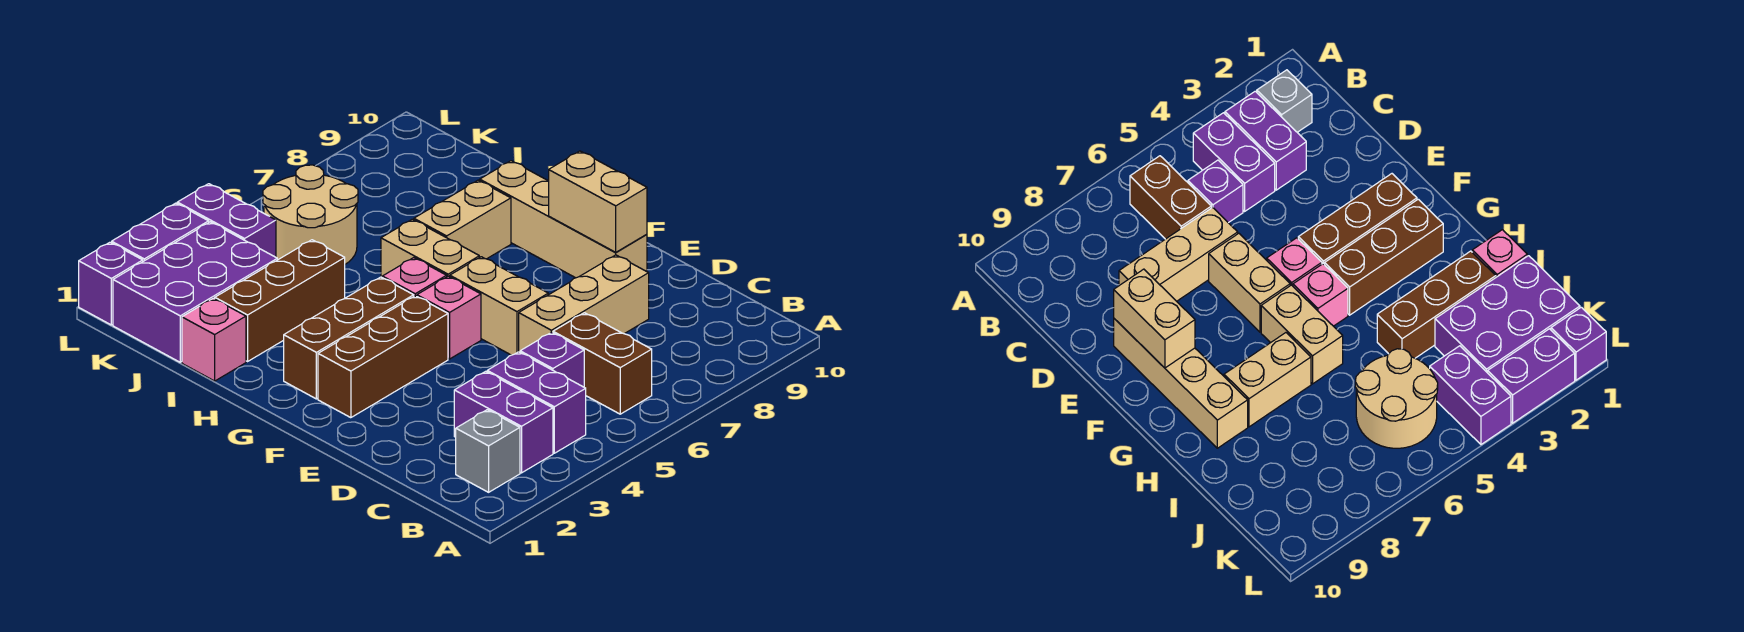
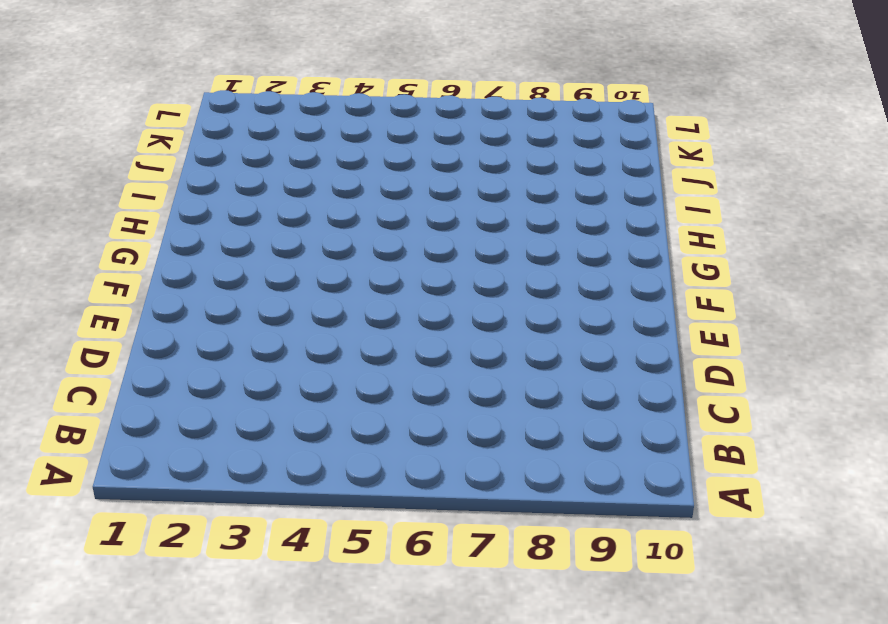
none -> grey brick B2 level 1
none -> purple brick B3:C3 level 1
none -> purple brick B4:C4 level 1

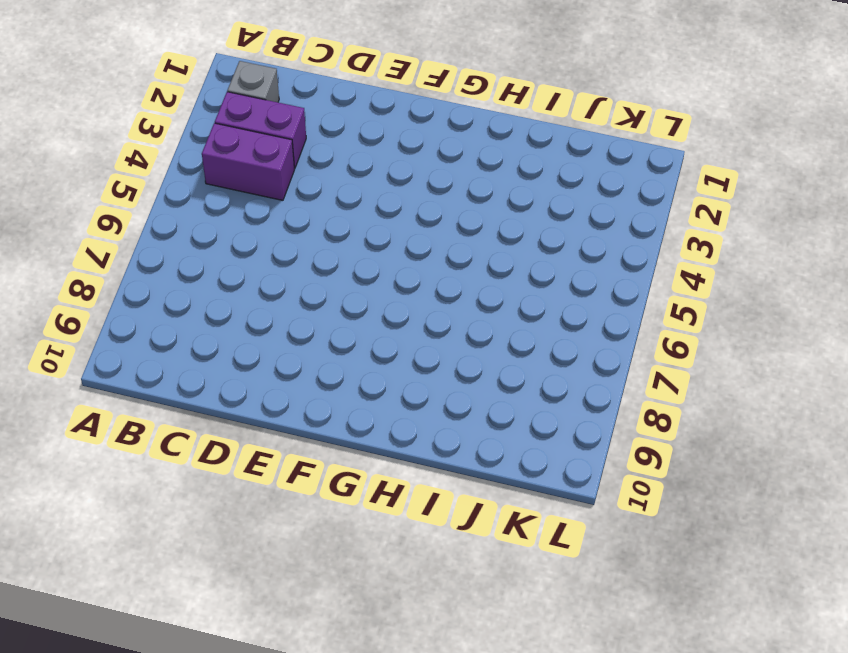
none -> brown brick B6:C6 level 1
none -> purple brick C5 level 1
none -> tan brick D6:D8 level 1

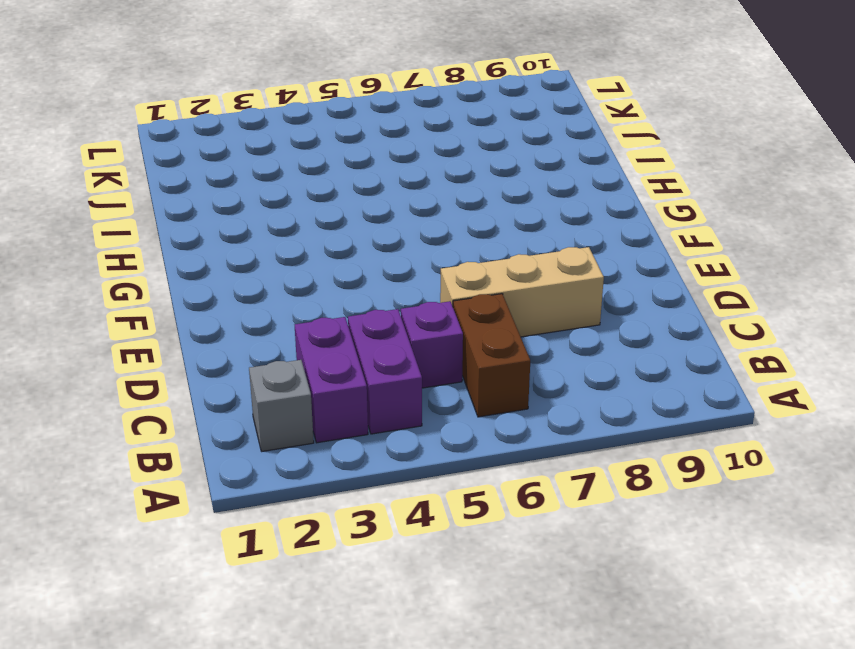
none -> tan brick E6:F6 level 1
none -> tan brick E9:H9 level 1
none -> brown brick F2:F4 level 1

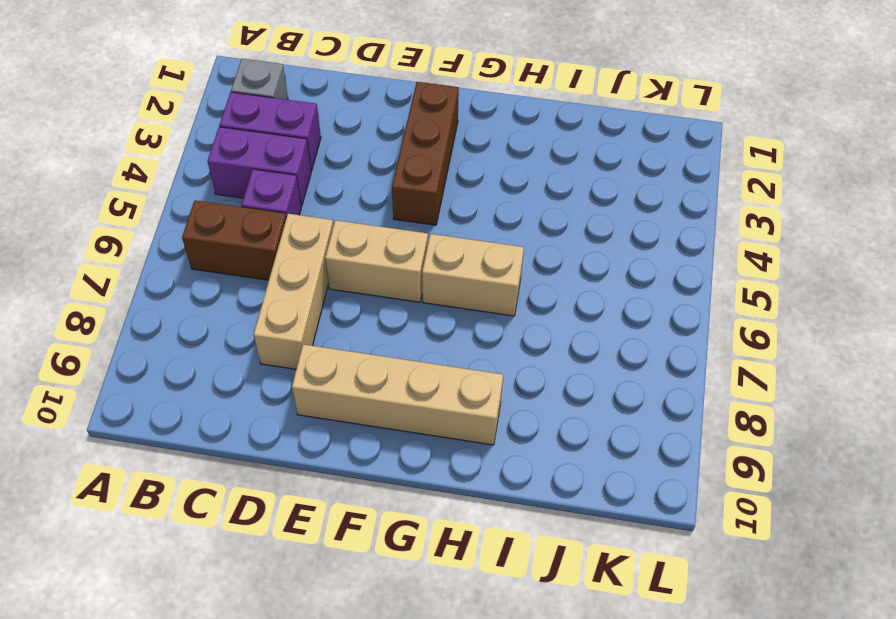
none -> pink brick F5 level 1
none -> brown brick G2:G4 level 1
none -> pink brick G5 level 1

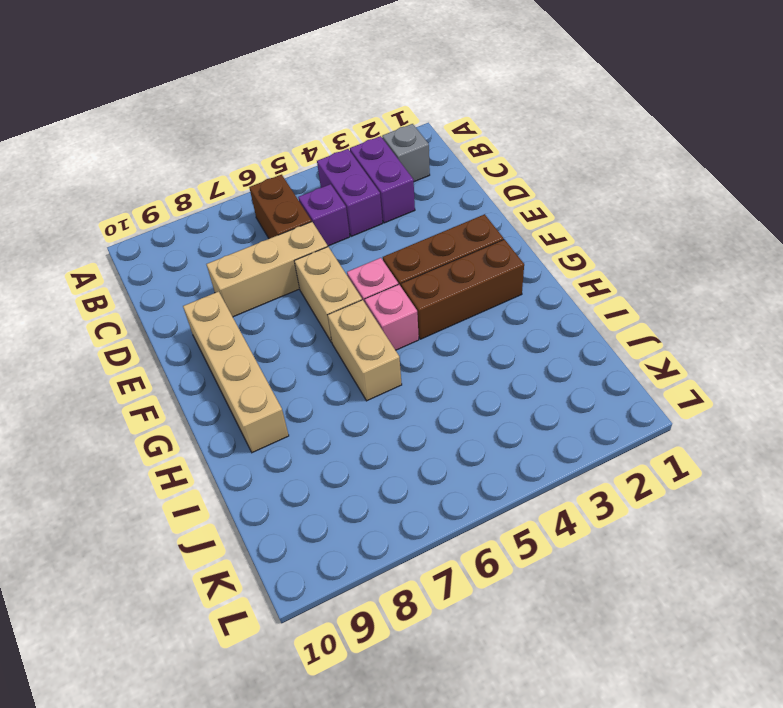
none -> tan brick H7:H8 level 1
none -> pink brick I1 level 1
none -> brown brick I2:I4 level 1

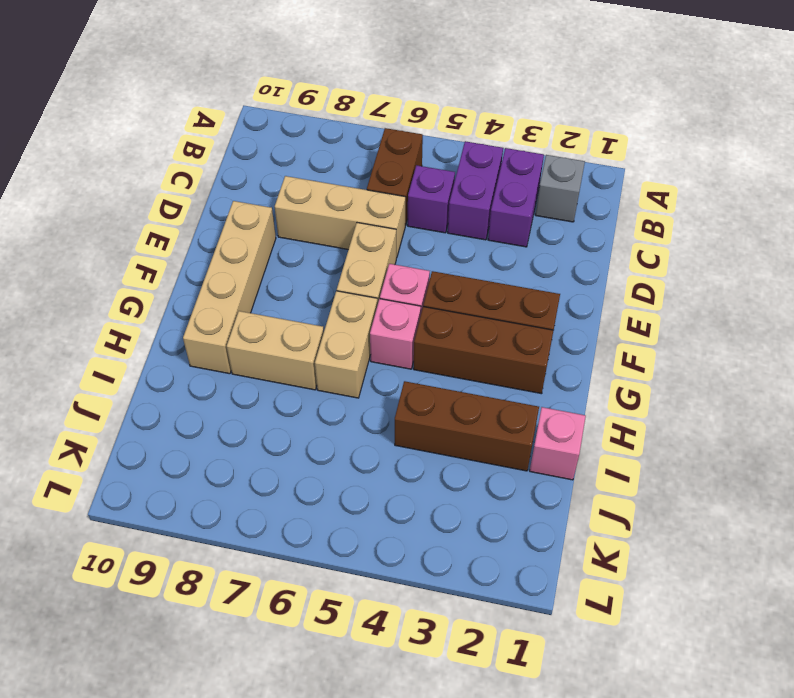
none -> purple brick J1:K3 level 1
none -> tan round brick J5:K6 level 1
none -> purple brick K4:L4 level 1

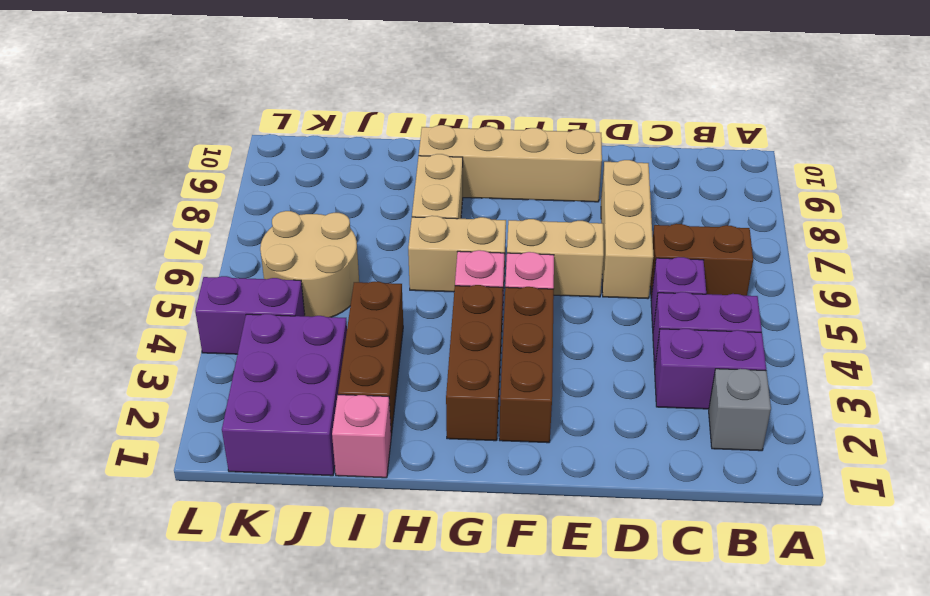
none -> purple brick L1 level 1
none -> purple brick L2:L3 level 1
none -> tan brick E9:F9 level 2

